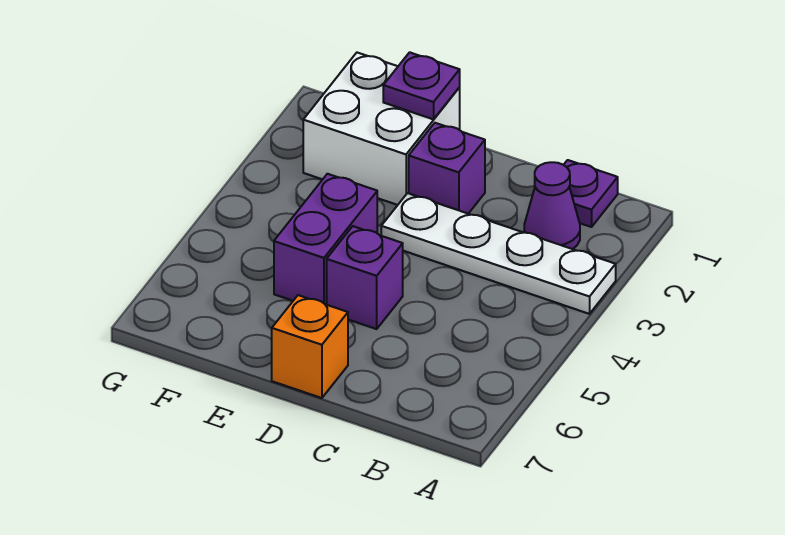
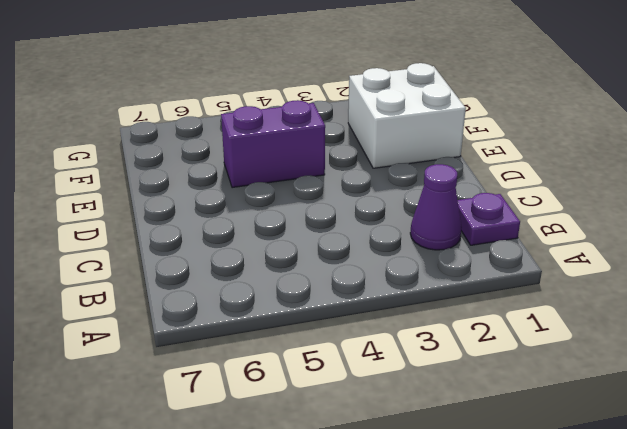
none -> white plate A3:D3 level 1
none -> purple brick D2 level 1

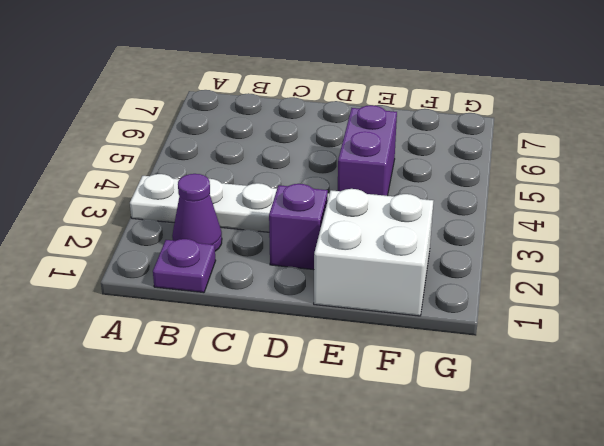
none -> purple brick D5 level 1
none -> orange brick D7 level 1

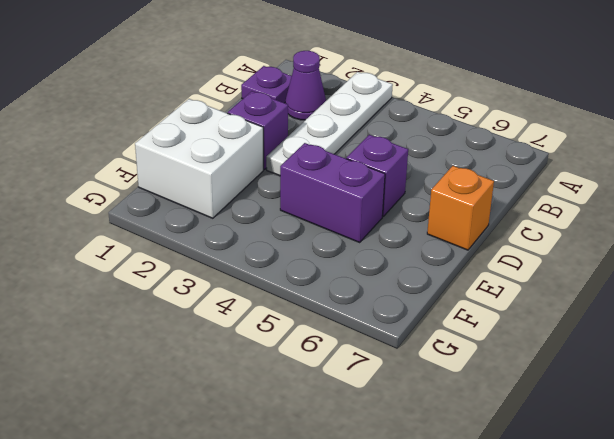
none -> purple plate E1 level 2

